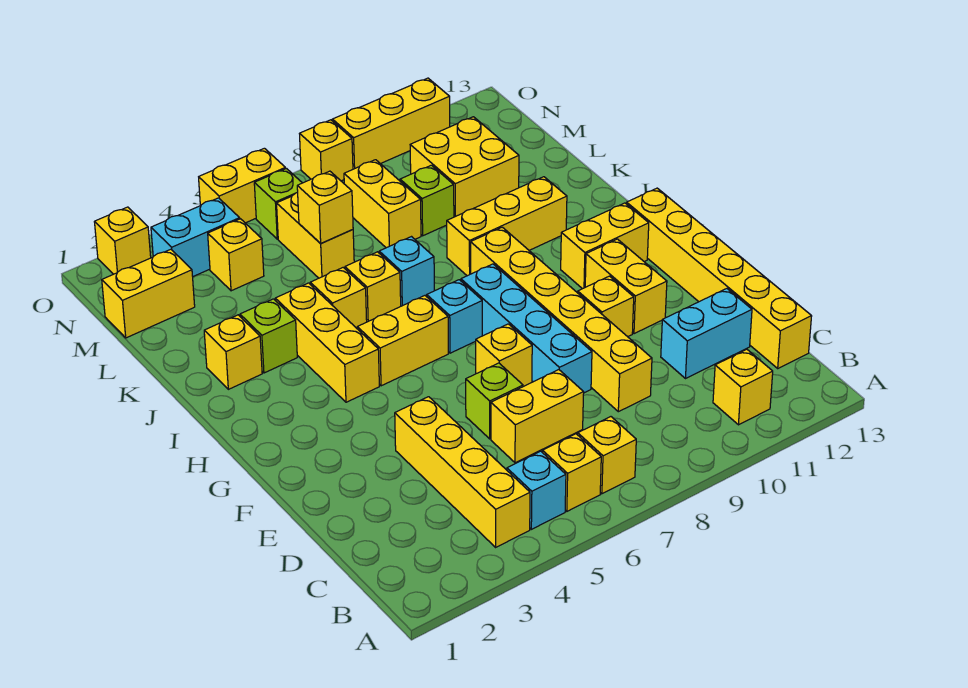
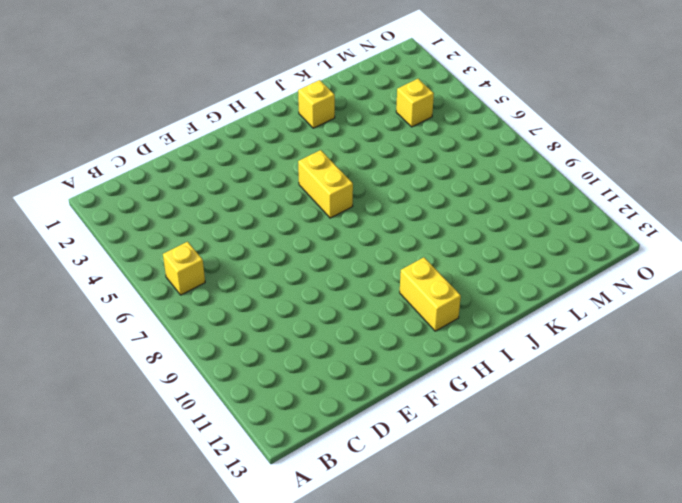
none -> yellow brick B4:E4 level 1
none -> cyan brick B5 level 1
none -> yellow brick B7 level 1
none -> yellow brick B11 level 1

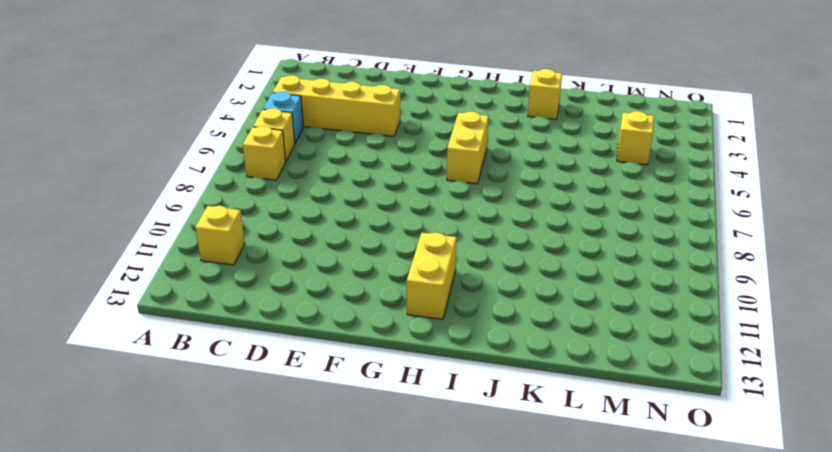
none -> yellow brick C13:H13 level 1
none -> yellow brick D6:D7 level 1
none -> yellow brick D9:I9 level 1
none -> cyan brick D11:D12 level 1

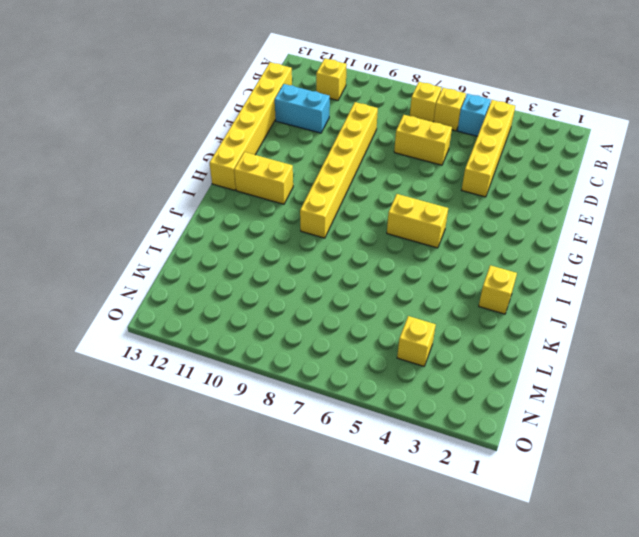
none -> lime brick E6 level 1
none -> cyan brick E8:H8 level 1
none -> yellow brick F7 level 1
none -> yellow brick F10 level 1

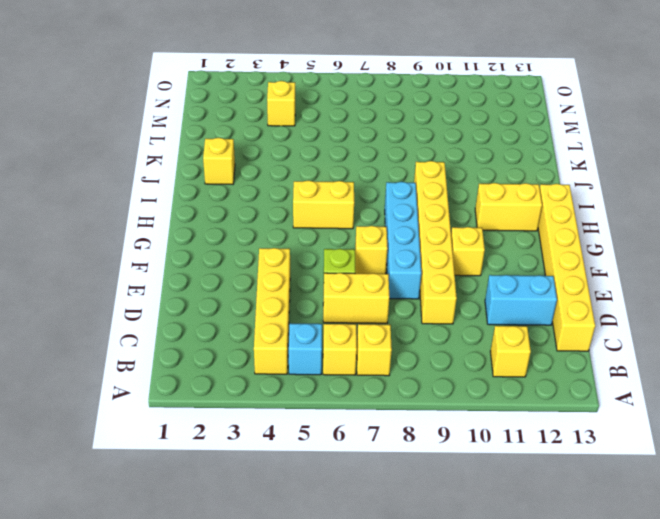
none -> yellow brick F11:G11 level 1
none -> yellow brick H4:J4 level 1
none -> cyan brick H7 level 1
none -> lime brick J3 level 1

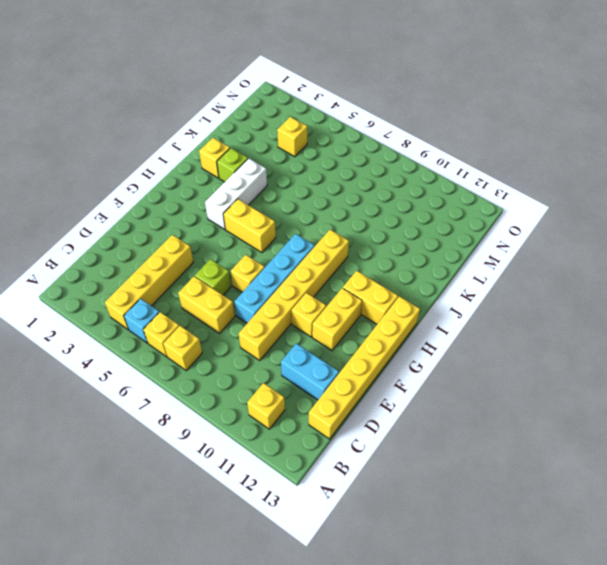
white brick H4:J4 level 1 -> yellow brick H4:J4 level 1
none -> cyan brick H7 level 1
none -> yellow brick J5 level 1
none -> yellow brick J6 level 1
none -> cyan brick J7 level 1

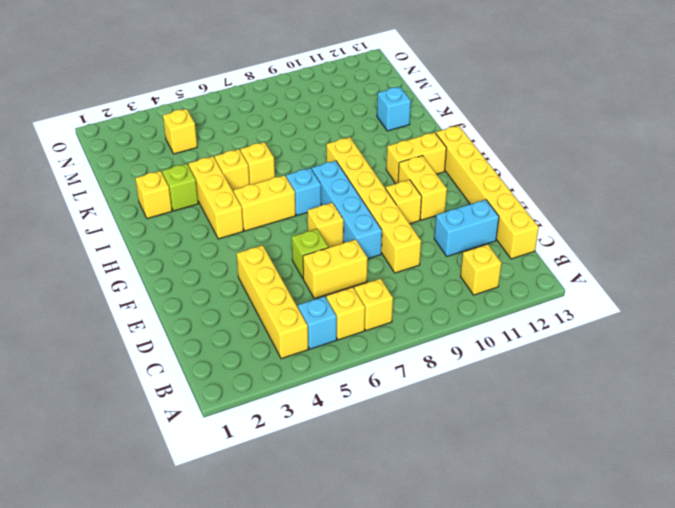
cyan brick K12 level 1 -> cyan brick J7 level 1
none -> yellow brick J9:J11 level 1
none -> yellow brick L6:M6 level 1
none -> yellow brick L8:M8 level 1
none -> lime brick L9 level 1

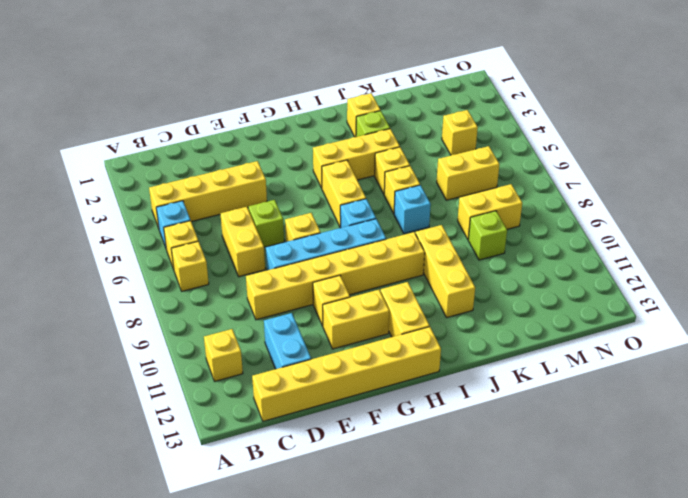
none -> yellow brick L10:M11 level 1
none -> yellow brick M1:M2 level 1
none -> cyan brick N3:N4 level 1
none -> lime brick N6 level 1

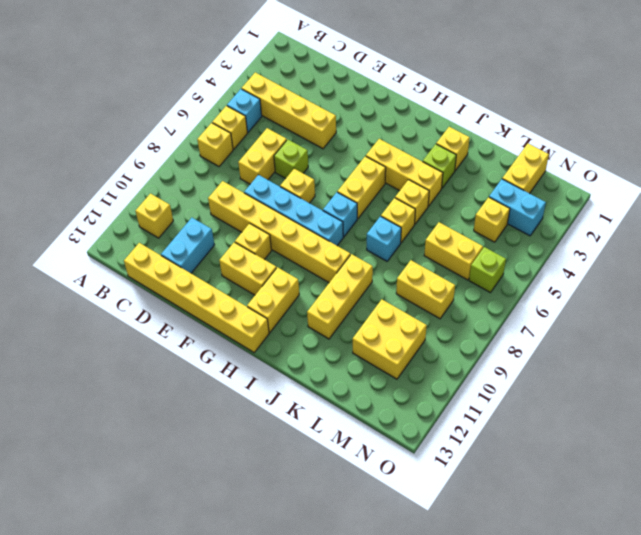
cyan brick M3:N3 level 1 -> cyan brick N3:N4 level 1
none -> lime brick L9 level 1
none -> yellow brick O2 level 1
none -> yellow brick O5:O6 level 1
none -> yellow brick O8 level 1

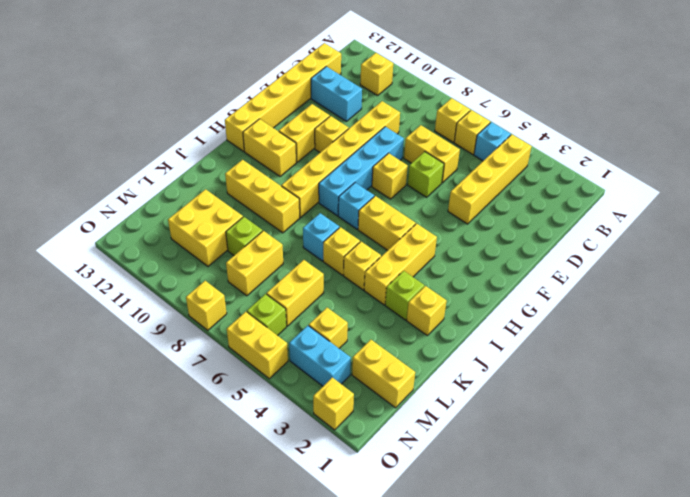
none -> yellow brick O9:O11 level 1
none -> yellow brick L6 level 2

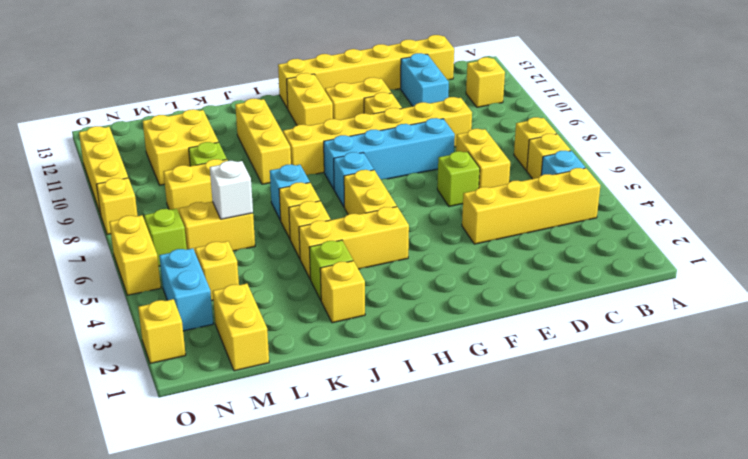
white brick L6 level 2 -> yellow brick L6 level 2
none -> yellow brick F7 level 1

